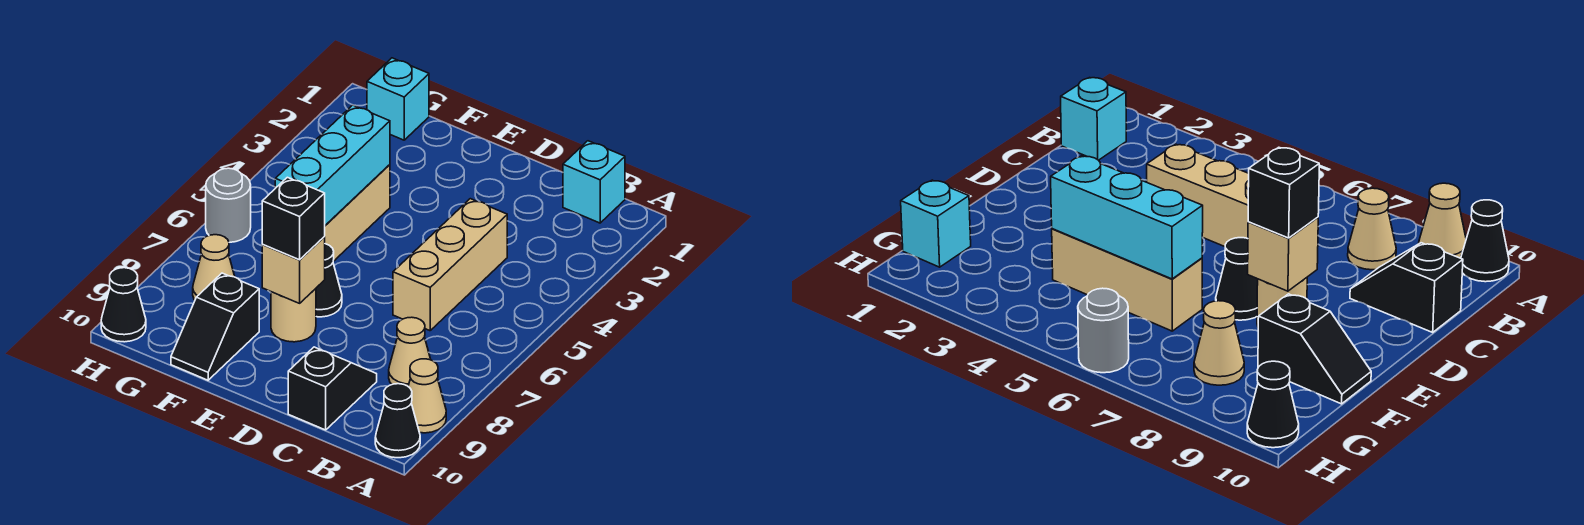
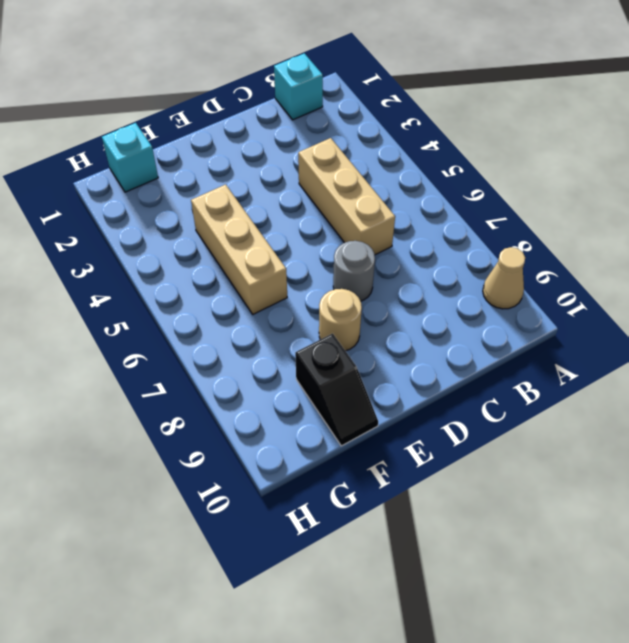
grey round brick D7 level 1 -> grey round brick H6 level 1
none -> black cone A10 level 1
none -> tan cone B8 level 1
none -> black slope C9:C10 level 1 top 10

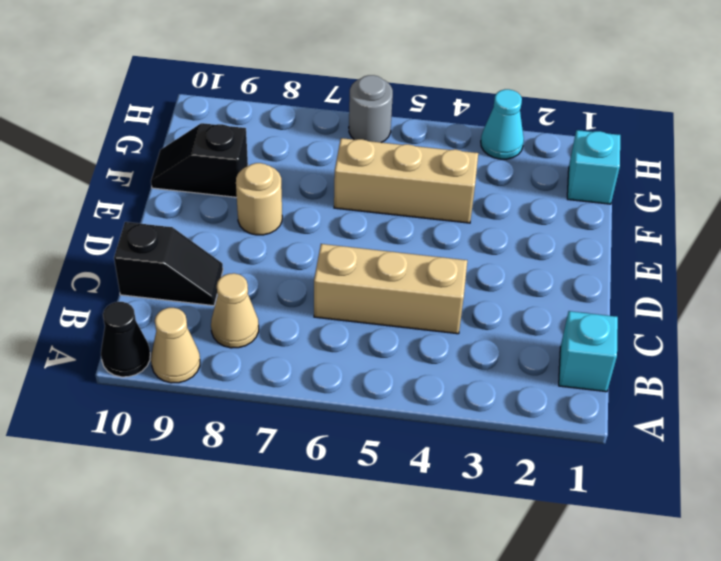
cyan cone H3 level 1 -> none
none -> black cone E7 level 1
none -> tan cone G8 level 1
none -> black cone H10 level 1

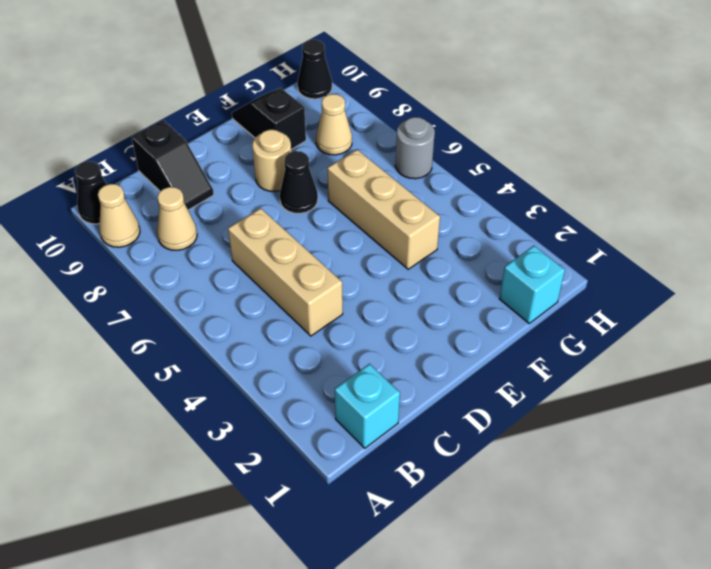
none -> tan brick E8 level 2
none -> cyan brick F4:F6 level 2
none -> black brick E8 level 3

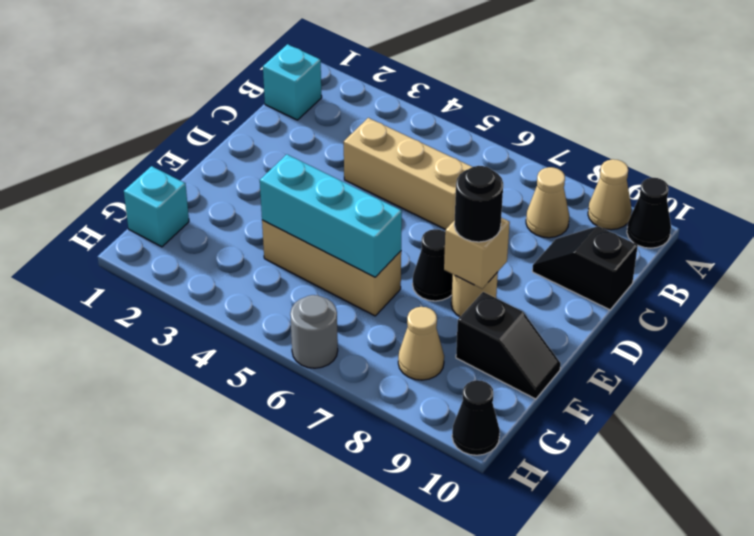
black round brick E8 level 3 -> black brick E8 level 3

